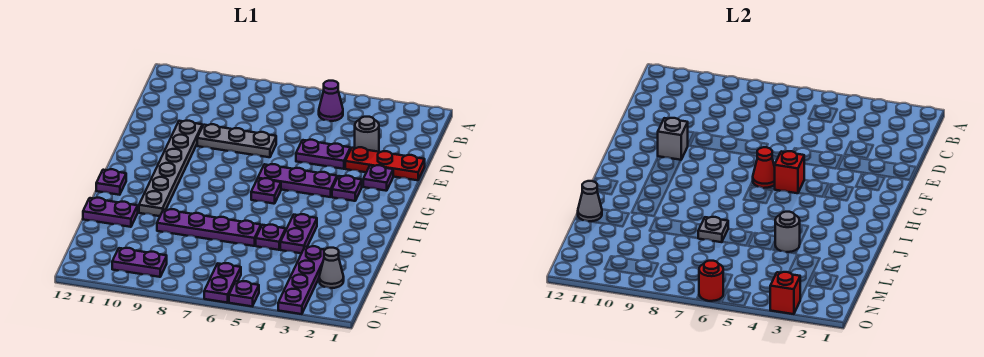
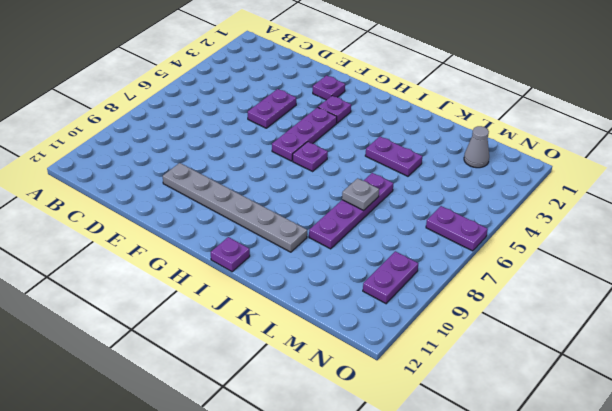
none -> purple cone B5 level 1
none -> grey round brick D3 level 1
none -> red plate E1:E3 level 1

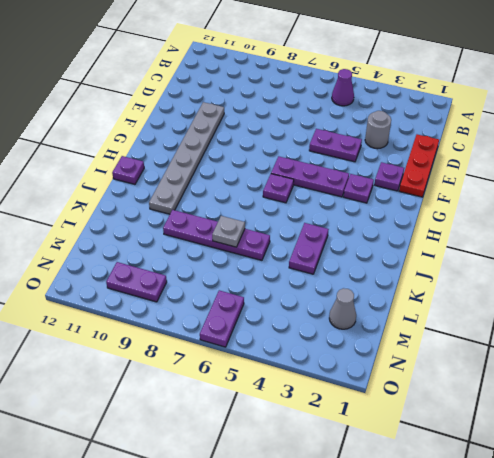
red plate D1:F1 level 1 -> red plate E1:E3 level 1
none -> grey plate E7:E9 level 1
none -> purple plate K5 level 1
none -> purple plate K11:K12 level 1

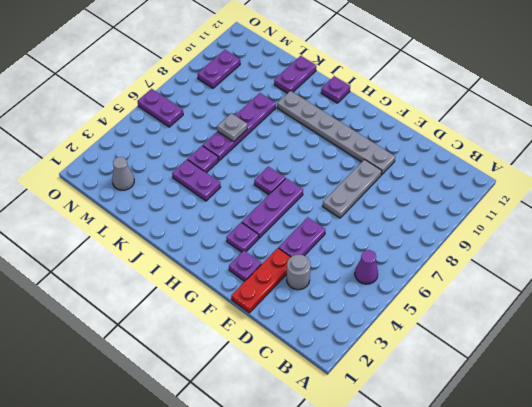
none -> purple plate L3:O3 level 1
none -> purple plate O5 level 1
none -> grey brick F10 level 2

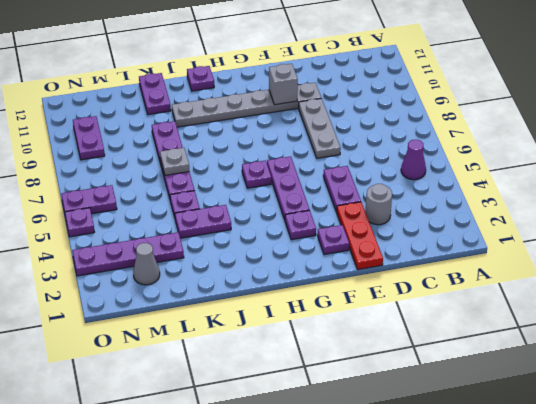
none -> red brick G5 level 2
none -> red cone G6 level 2
none -> grey round brick K4 level 2

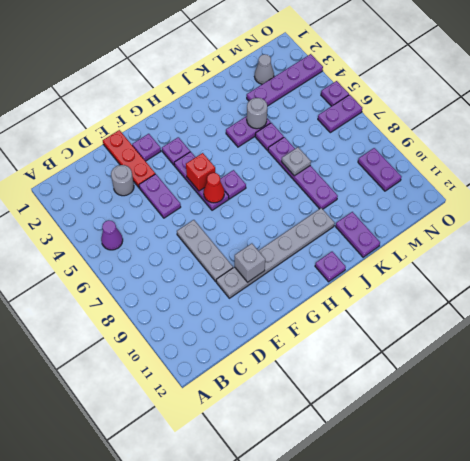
none -> grey cone K12 level 2
none -> red brick O3 level 2
none -> red round brick O6 level 2

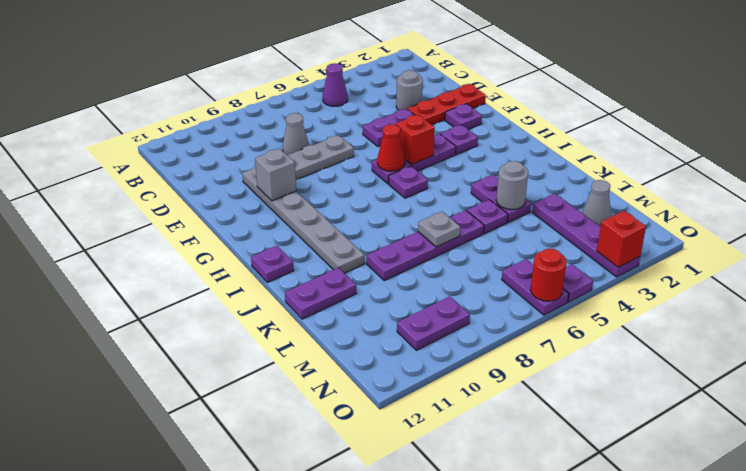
grey cone D8 level 1 -> grey cone K12 level 2

